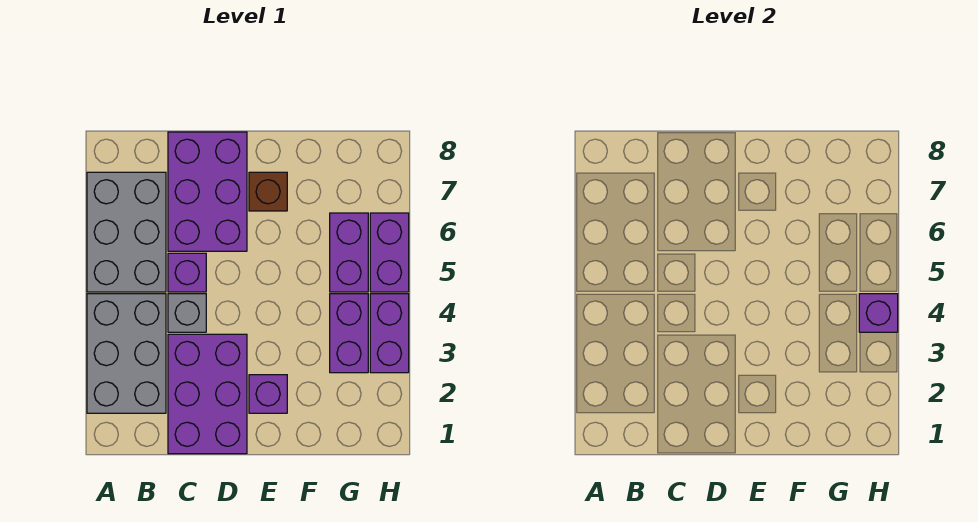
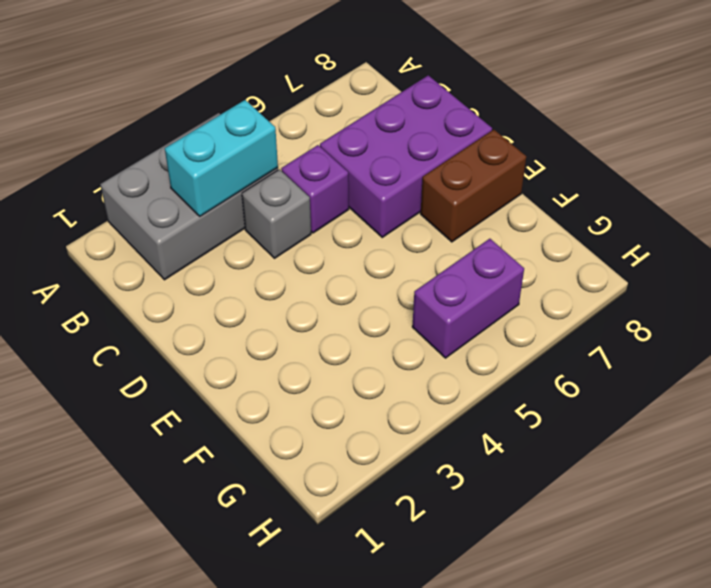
cyan brick B3:B4 level 2 -> none
brown brick E7:E8 level 1 -> brown brick E7 level 1
none -> grey brick A5:B7 level 1
none -> purple brick C1:D3 level 1
none -> purple brick E2 level 1

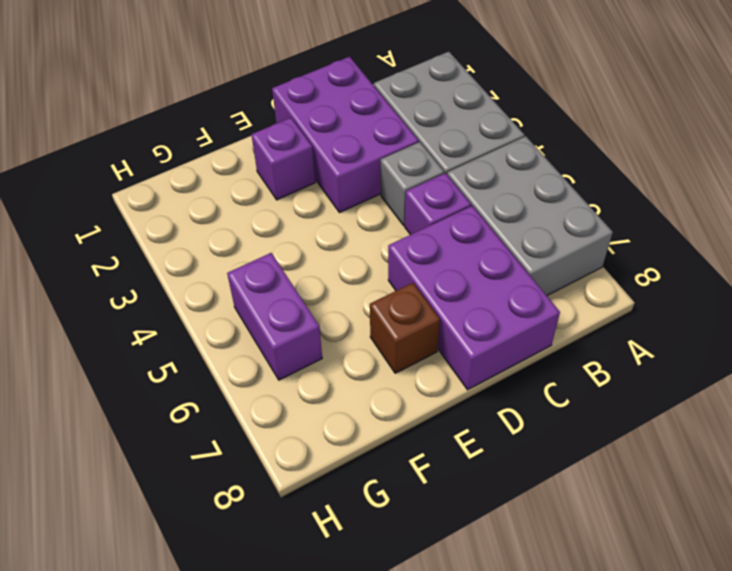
none -> purple brick G3:G4 level 1
none -> purple brick H3:H4 level 1
none -> purple brick H5:H6 level 1

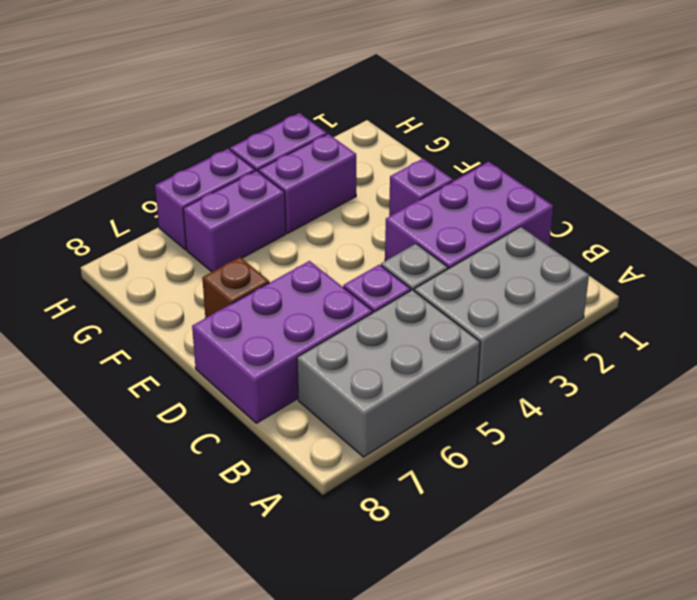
none -> purple brick H4 level 2

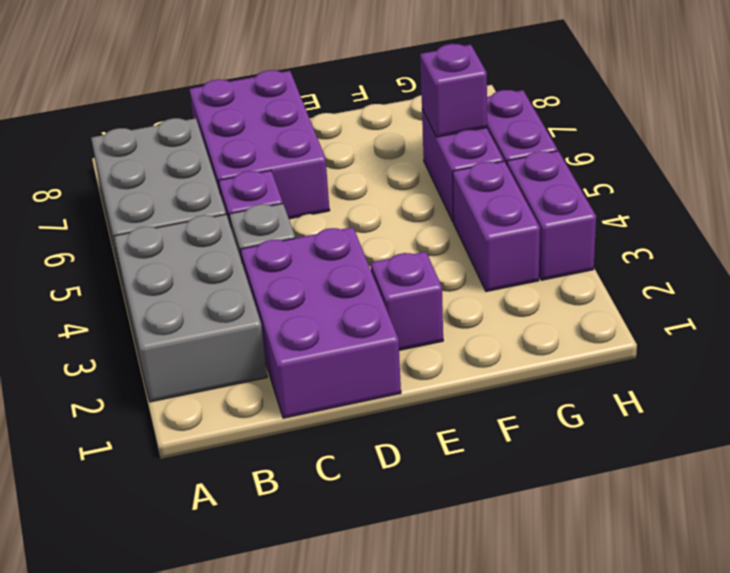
purple brick G6 level 2 -> purple brick H4 level 2
none -> brown brick E7 level 1

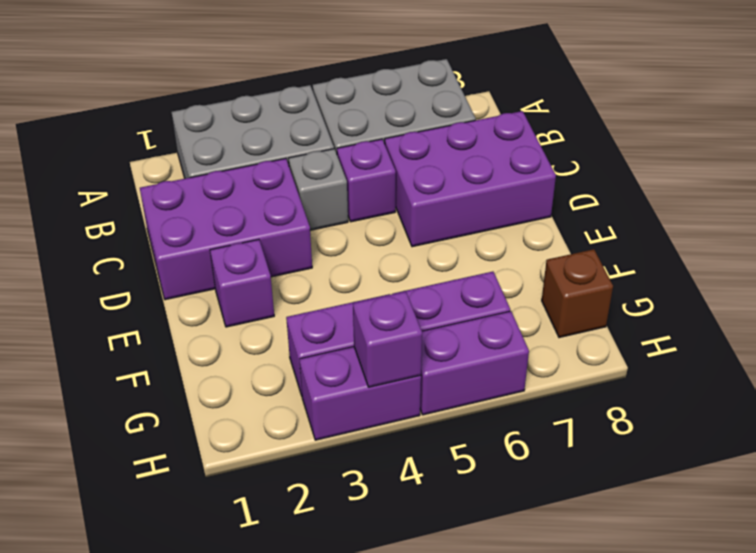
brown brick G8 level 1 -> brown brick E7 level 1

